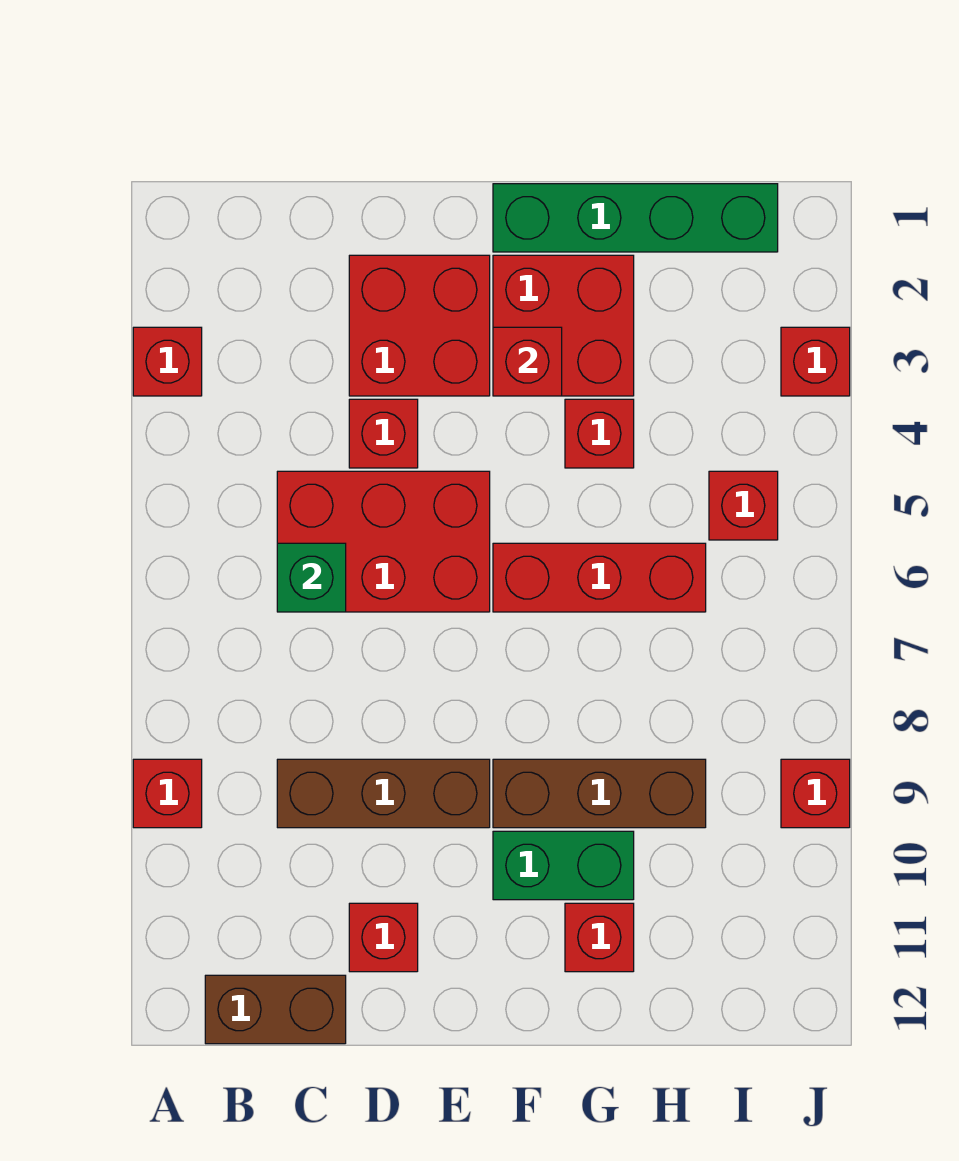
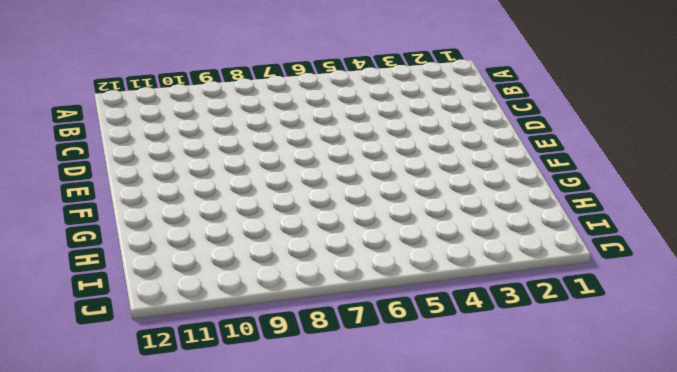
none -> red brick A3 level 1
none -> red brick A9 level 1
none -> brown brick B12:C12 level 1

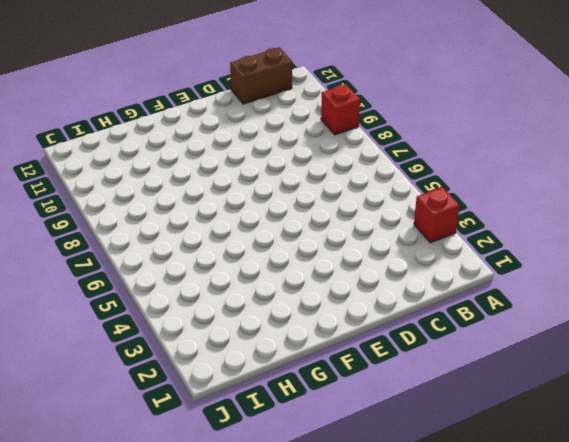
none -> red brick C5:E6 level 1
none -> brown brick C9:E9 level 1
none -> red brick D2:E3 level 1

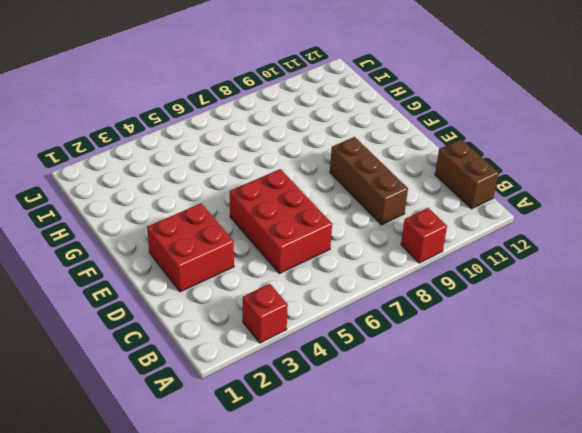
none -> red brick D4 level 1
none -> red brick D11 level 1
none -> green brick F1:I1 level 1

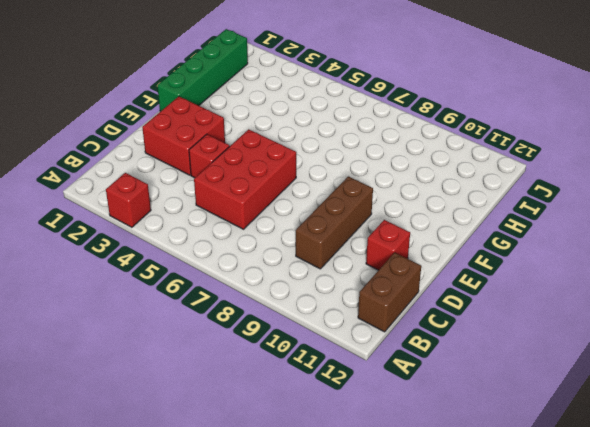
none -> red brick A9 level 1
none -> red brick F2:G3 level 1
none -> red brick F6:H6 level 1

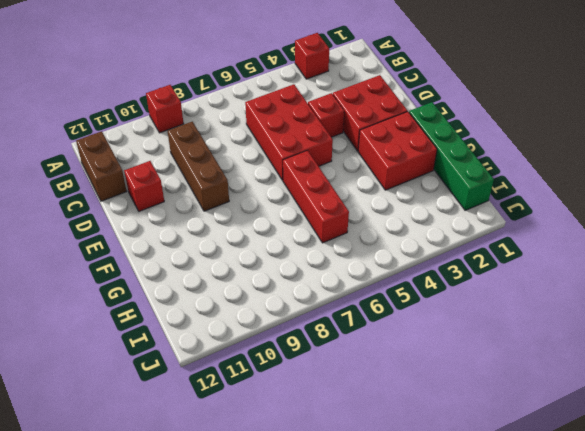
none -> brown brick F9:H9 level 1
none -> green brick F10:G10 level 1
none -> red brick G4 level 1

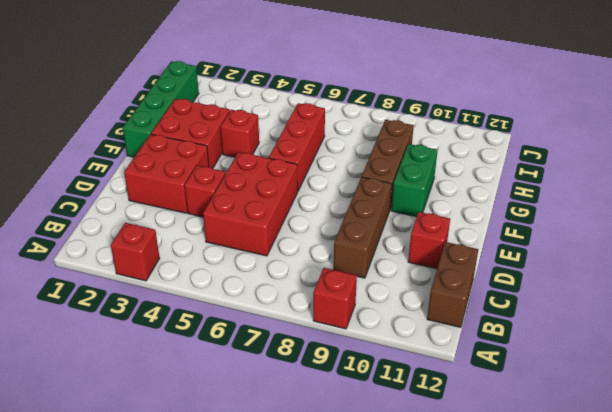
none -> red brick G11 level 1
none -> red brick I5 level 1
none -> red brick J3 level 1

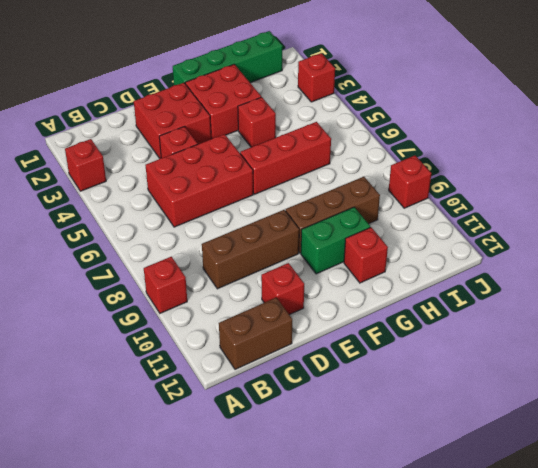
none -> red brick I5 level 1
none -> green brick C6 level 2
none -> red brick F3 level 2

